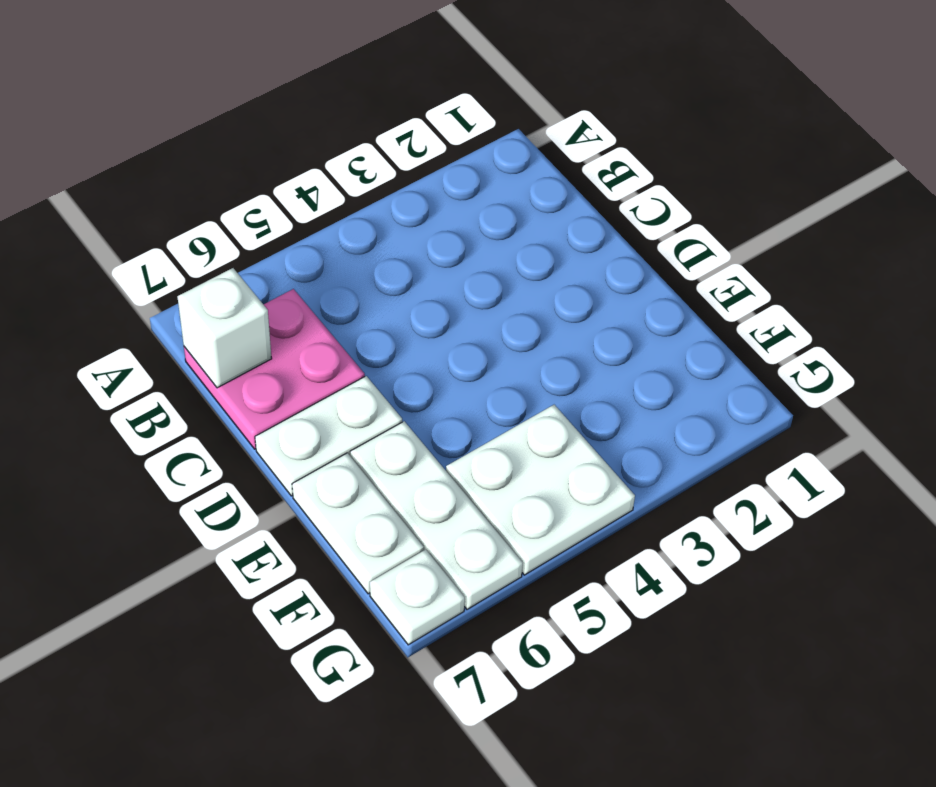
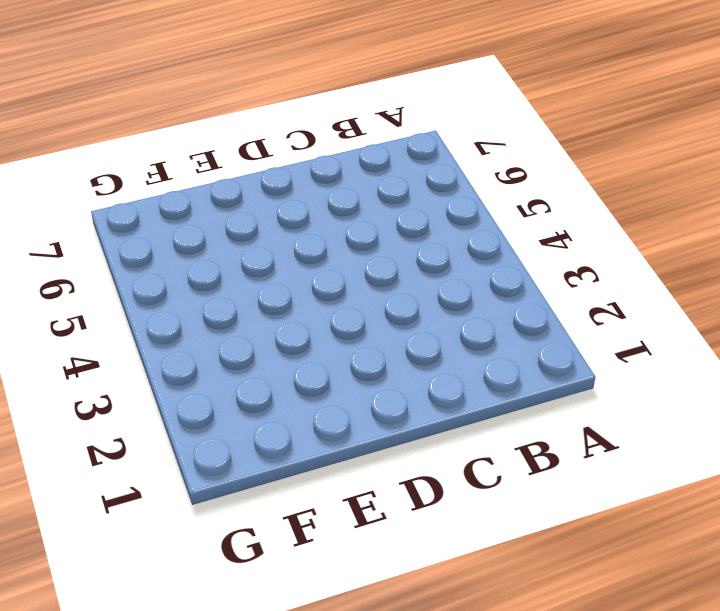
none -> pink plate B6:C7 level 1
none -> white plate D6:D7 level 1

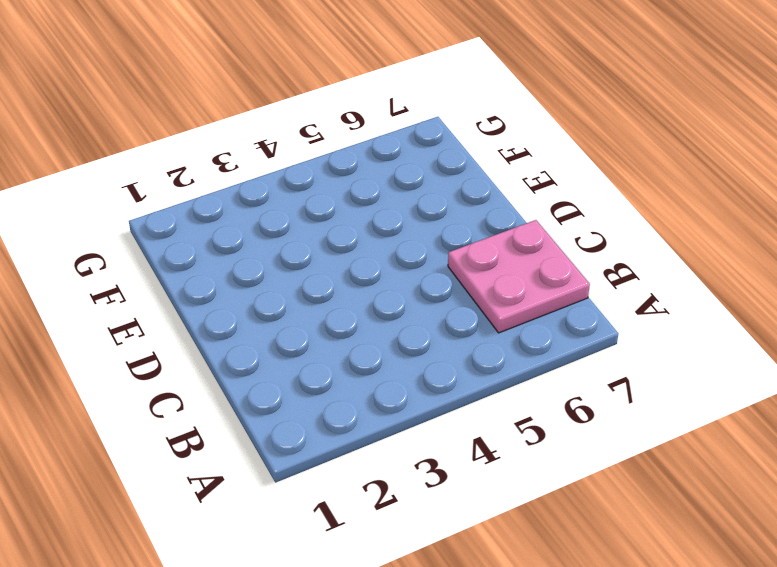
none -> white plate D6:D7 level 1
none -> white plate E6:G6 level 1

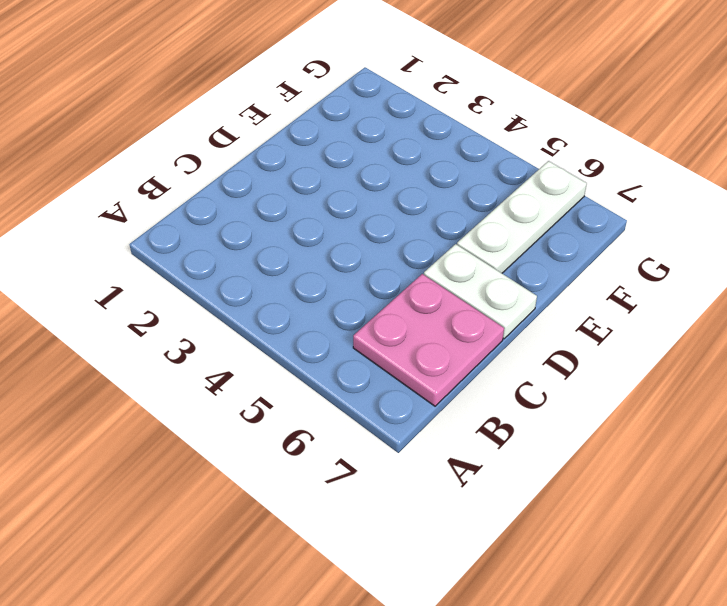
none -> white plate E7:F7 level 1
none -> white plate F4:G5 level 1

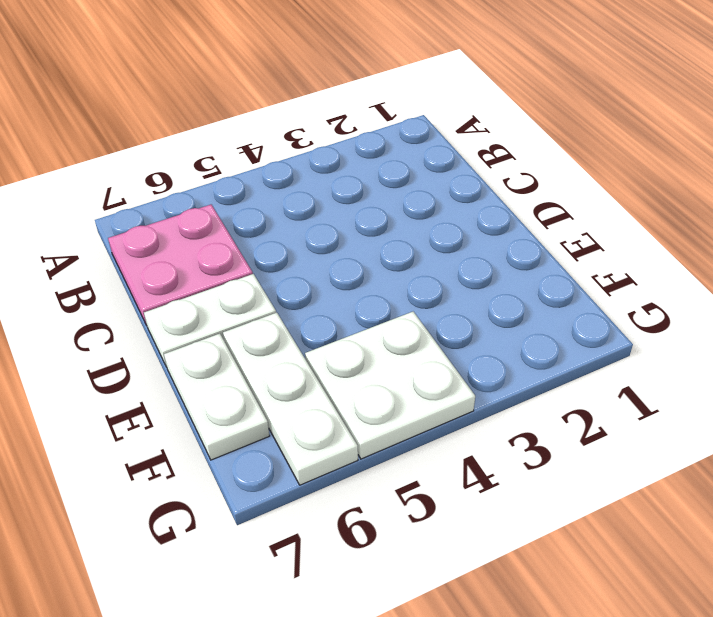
none -> white plate G7 level 1
none -> white brick B7 level 2

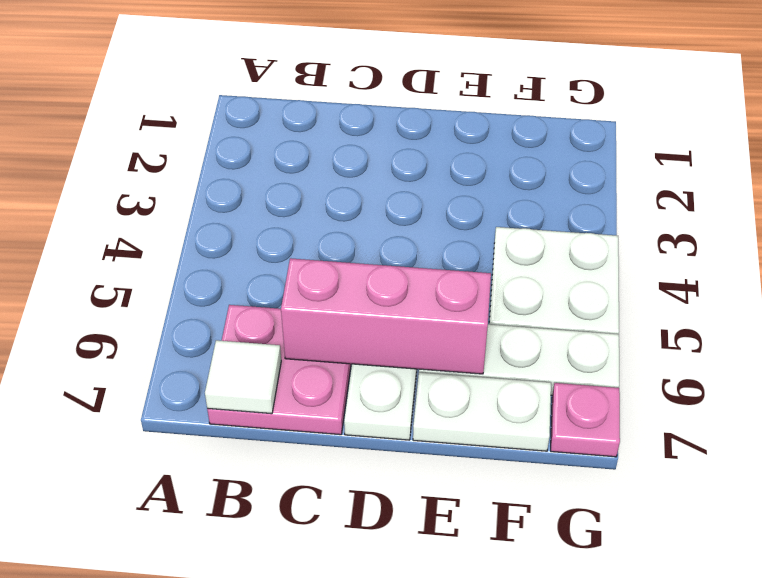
white tile B7 level 2 -> white brick B7 level 2
pink brick C6:E6 level 2 -> none
pink plate G7 level 1 -> white plate G7 level 1

